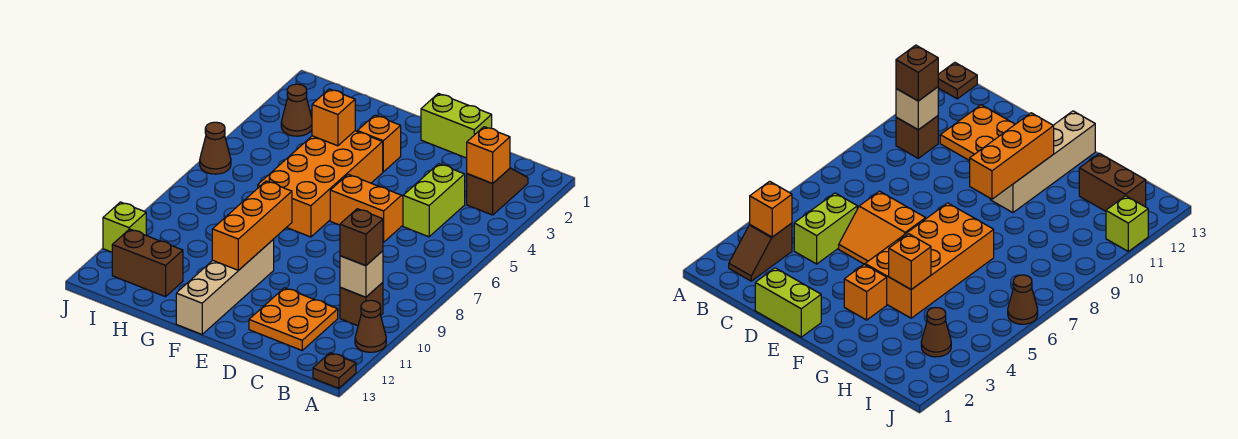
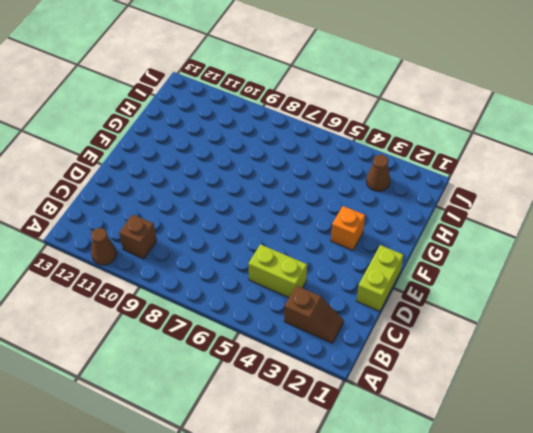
none -> brown plate A13 level 1
none -> orange plate C11:D12 level 1
none -> orange slope D5:E6 level 1 top 6

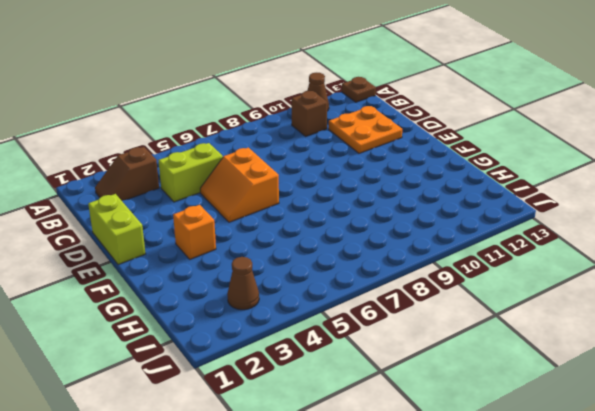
none -> orange brick F4:G7 level 1
none -> tan brick F10:F13 level 1
none -> brown brick H12:I12 level 1

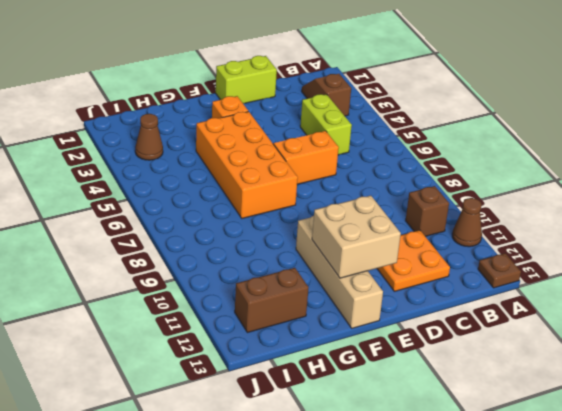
tan brick E11:F12 level 2 -> orange brick F9:F11 level 2
none -> brown cone J6 level 1
none -> lime brick J11 level 1
none -> orange brick B3 level 2

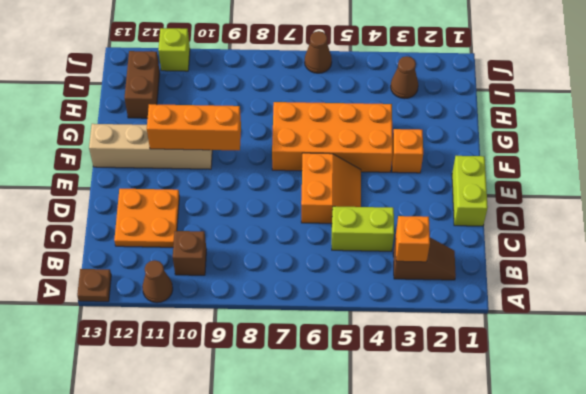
none -> tan brick B10 level 2
none -> orange brick G4 level 2
none -> brown brick B10 level 3

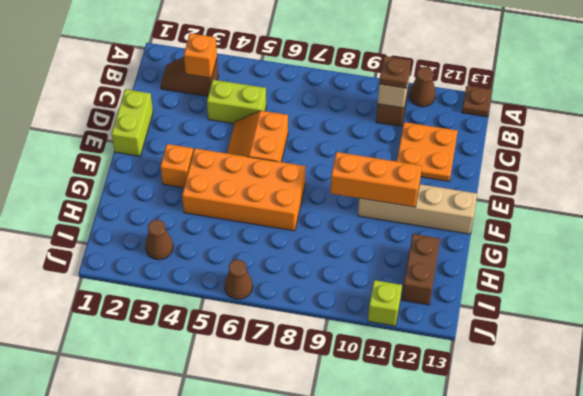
brown plate B10 level 3 -> brown brick B10 level 3
none -> orange brick G4 level 2

